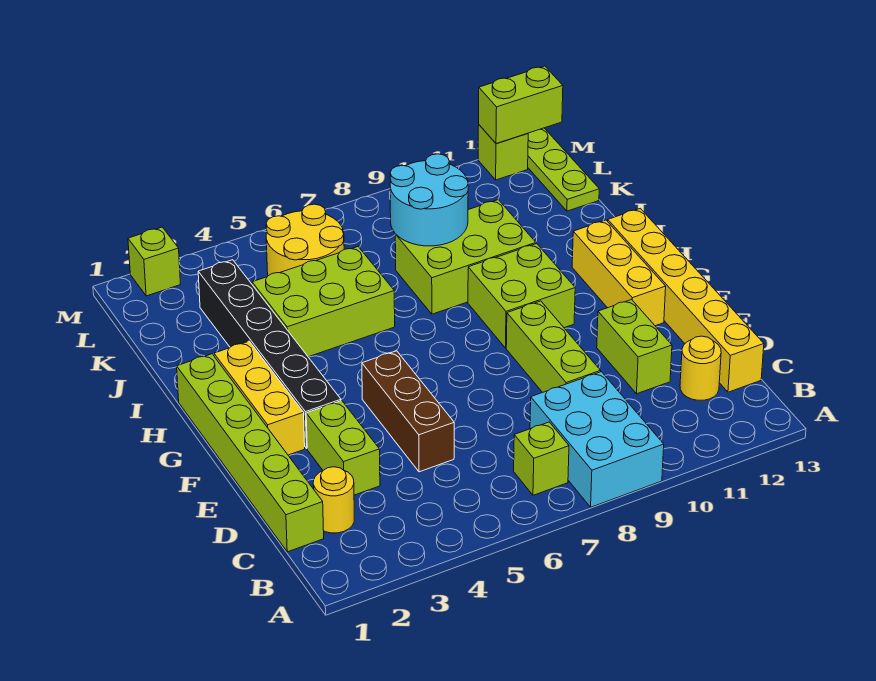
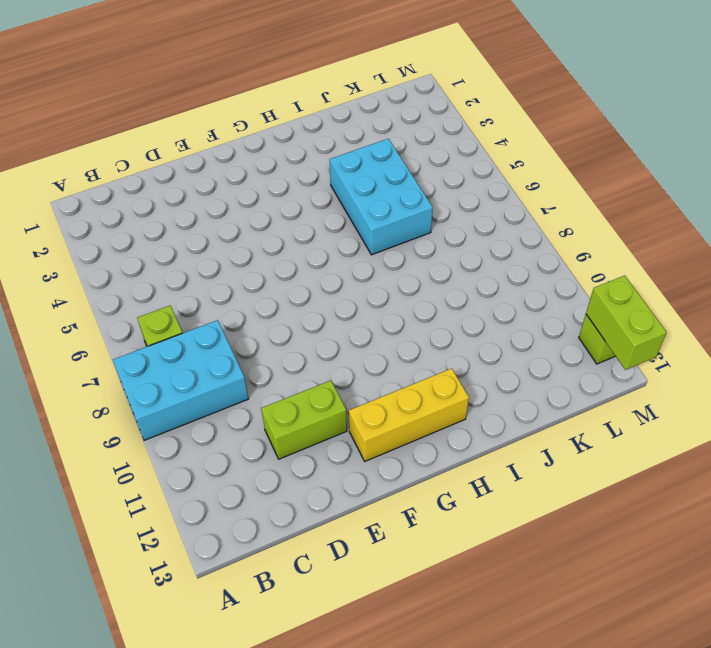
cyan brick I4:J6 level 1 -> lime brick I4:J6 level 1
none -> lime brick C1:H1 level 1
none -> yellow round brick C2 level 1
none -> yellow round brick C12 level 1

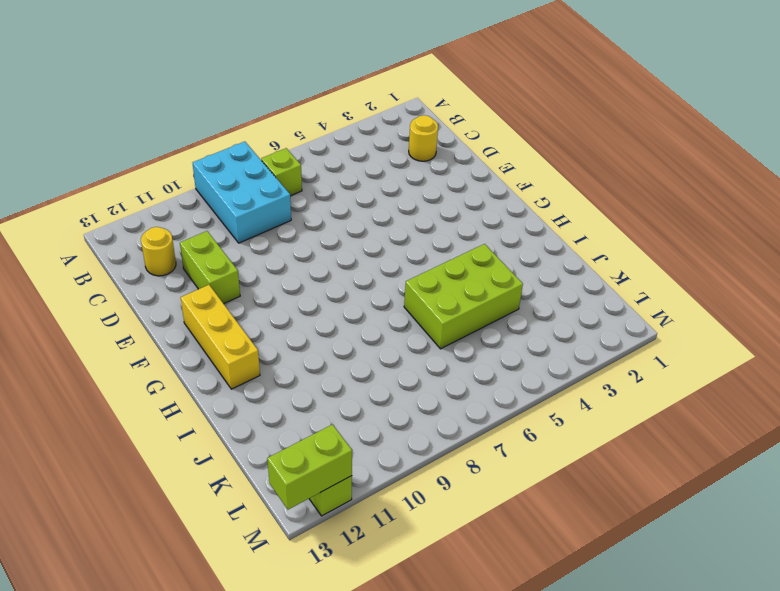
none -> lime brick C1:H1 level 1
none -> yellow brick C13:H13 level 1
none -> lime brick D3:E3 level 1

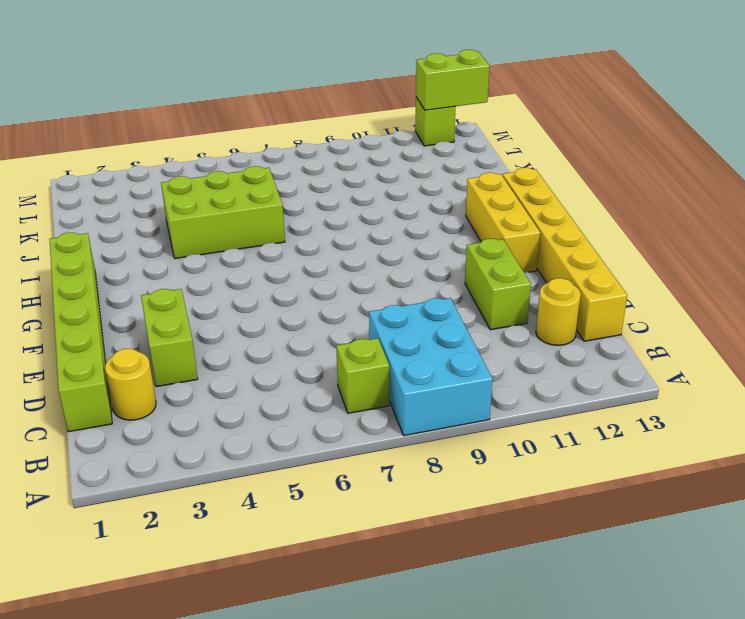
none -> brown brick D5:F5 level 1
none -> lime brick D9:F9 level 1
none -> yellow brick F2:H2 level 1

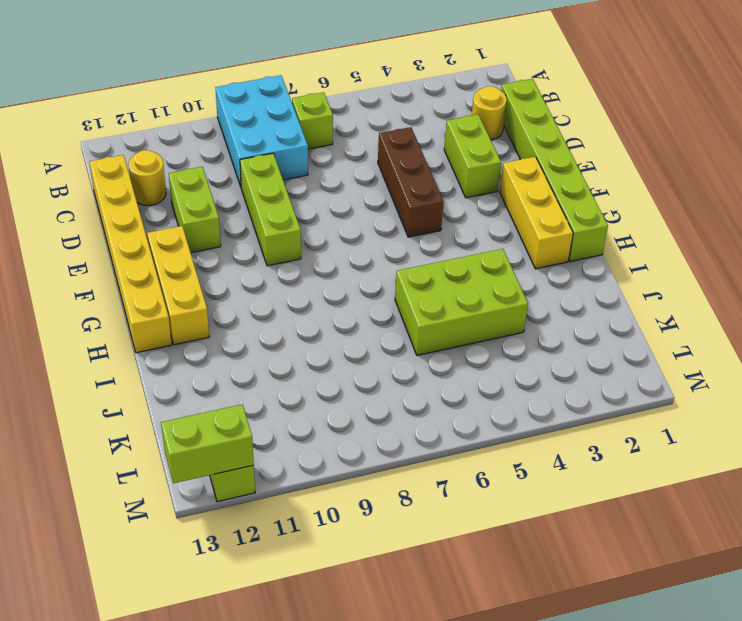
none -> black brick F3:K3 level 1
none -> lime brick G9:H10 level 1
none -> lime brick I8:J10 level 1

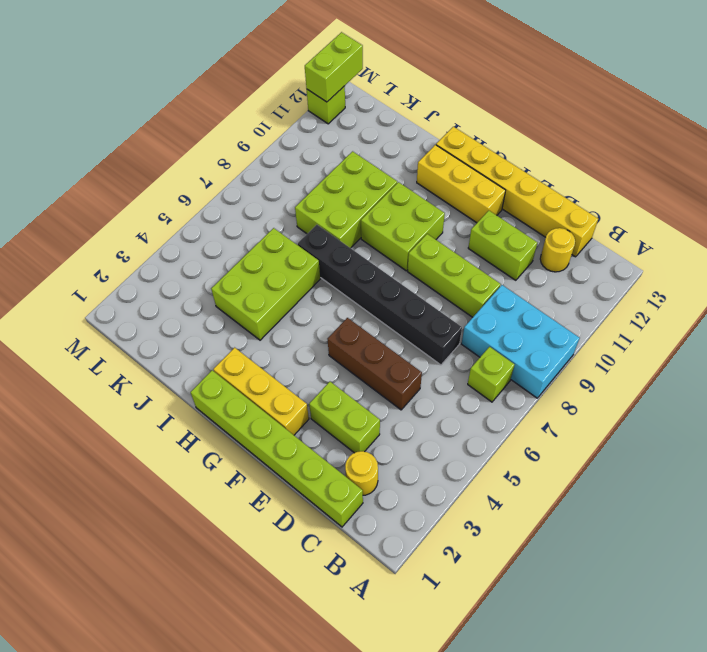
black brick D7:I7 level 1 -> black brick F3:K3 level 1
none -> yellow round brick K5:L6 level 1
none -> lime plate K13:M13 level 1
none -> lime brick M2 level 1

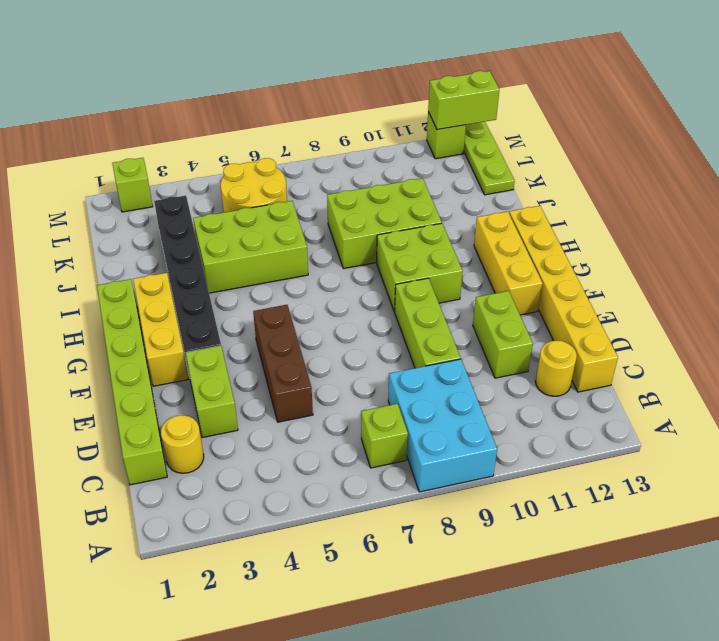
none -> cyan round brick J8:K9 level 2

